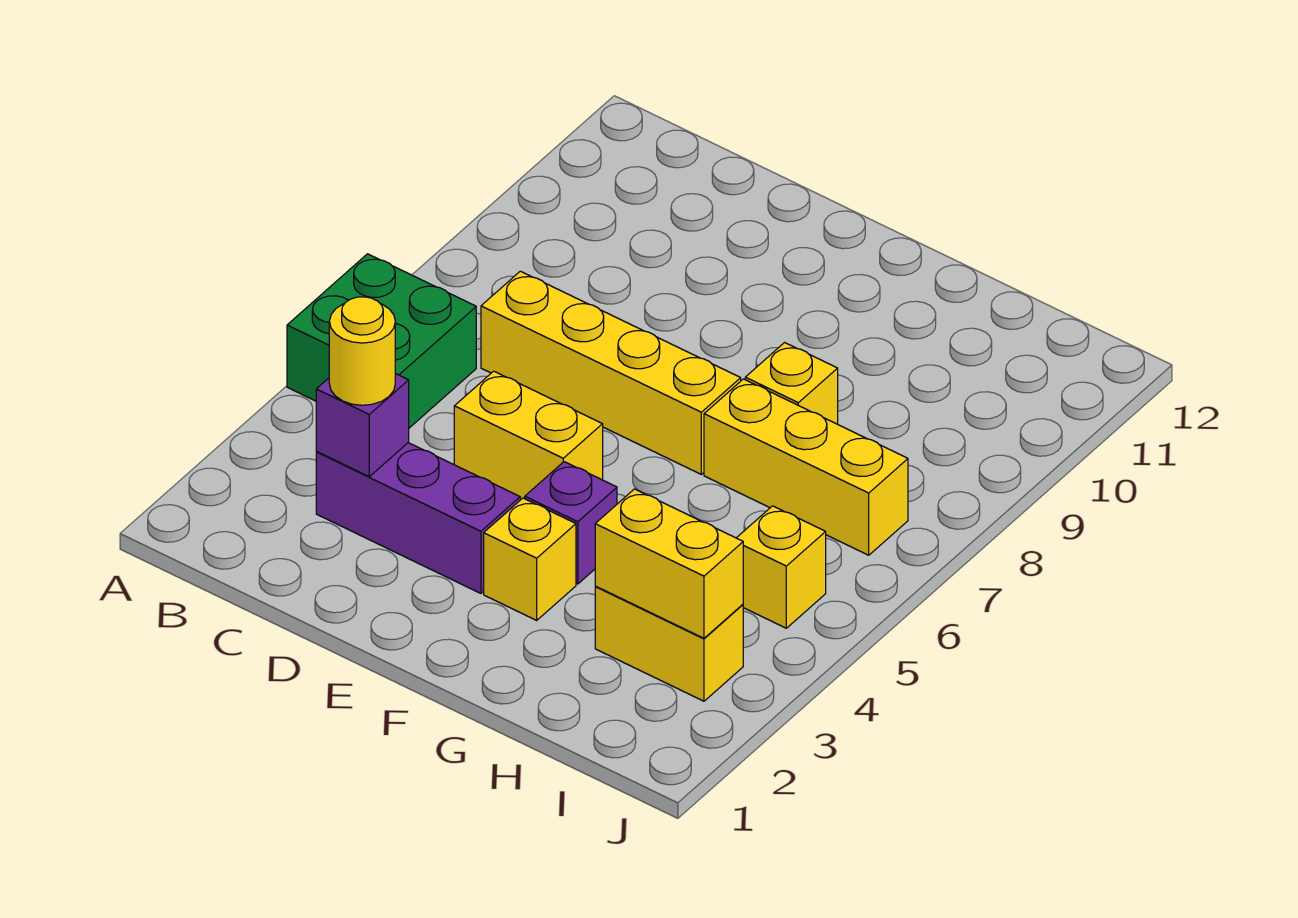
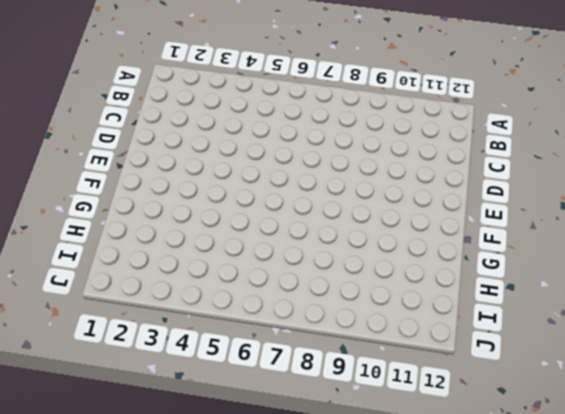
none -> green brick A5:B6 level 1
none -> purple brick C3:E3 level 1
none -> yellow brick C7:F7 level 1

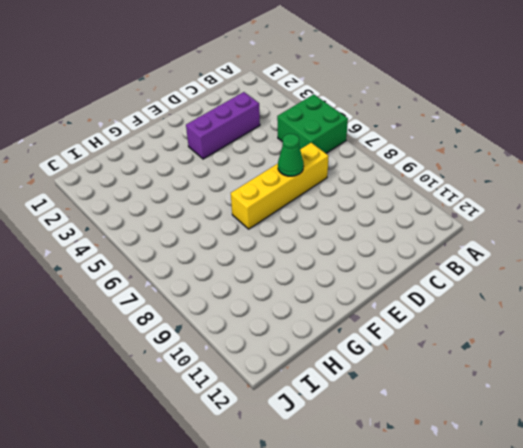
green cone D7 level 2 -> none
none -> yellow brick D5:E5 level 1
none -> yellow brick F3 level 1
none -> purple brick F4 level 1

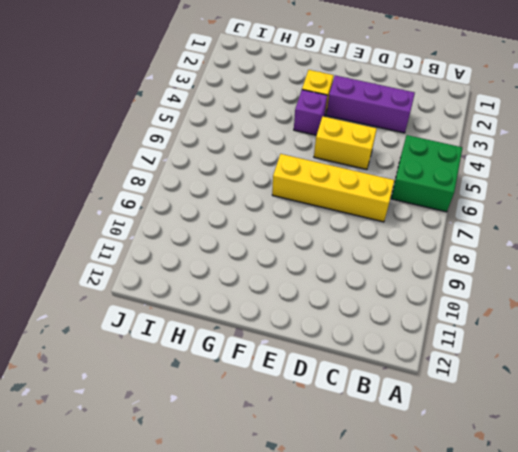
none -> yellow brick G7:I7 level 1
none -> yellow brick G8 level 1
none -> yellow brick H3:I3 level 1

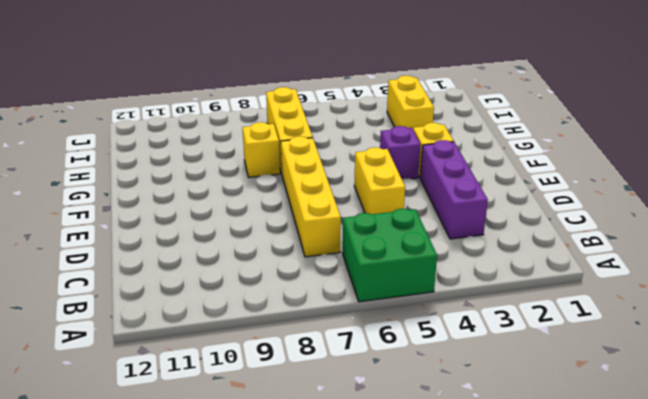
none -> yellow brick I5 level 1
none -> purple brick C3 level 2
none -> yellow brick H3:I3 level 2

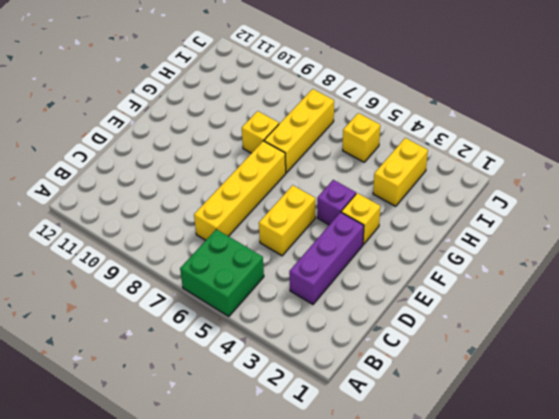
none -> purple brick C3 level 2
none -> yellow brick H3:I3 level 2
none -> yellow round brick C3 level 3

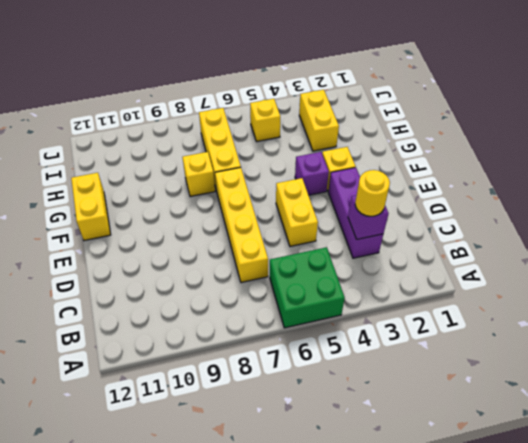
yellow brick F12:G12 level 1 -> yellow brick H3:I3 level 2

